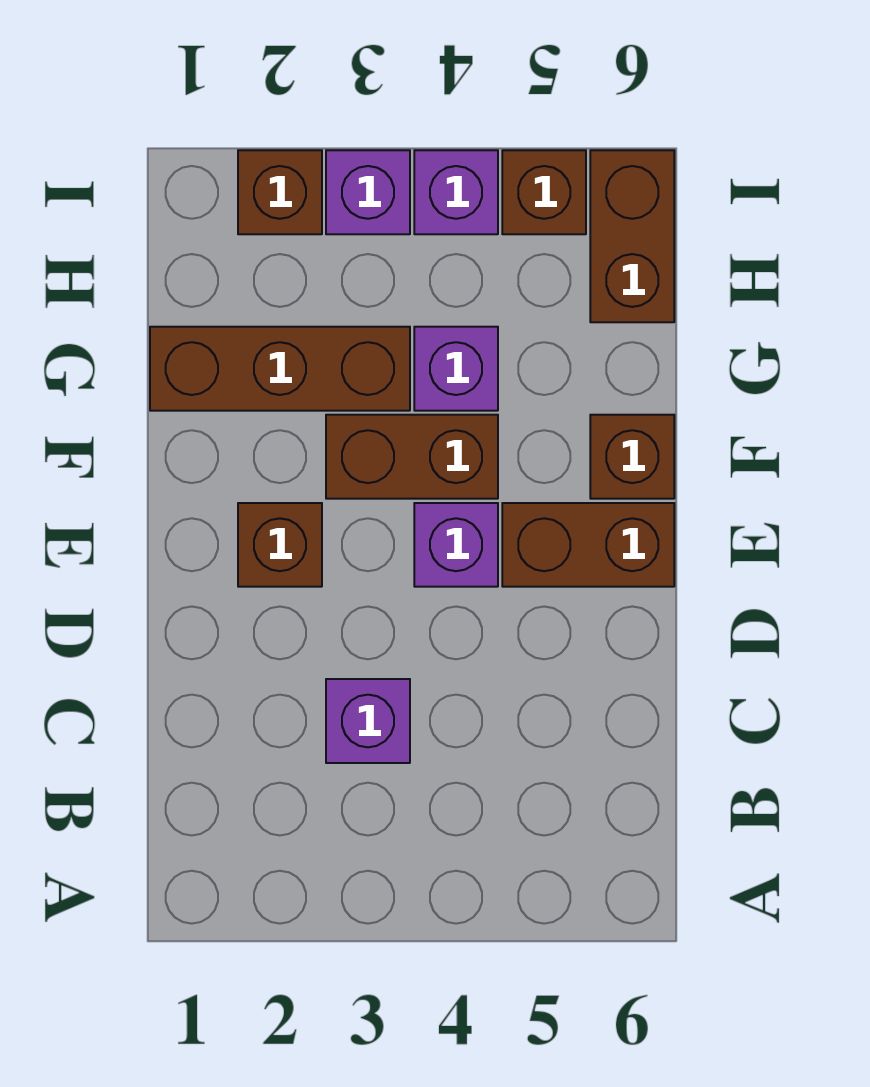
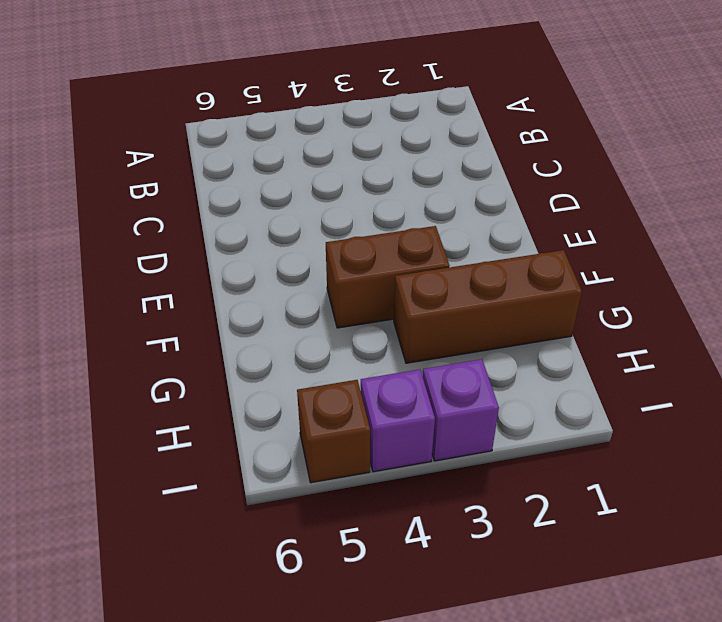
none -> purple brick C3 level 1
none -> brown brick E2 level 1
none -> purple brick E4 level 1

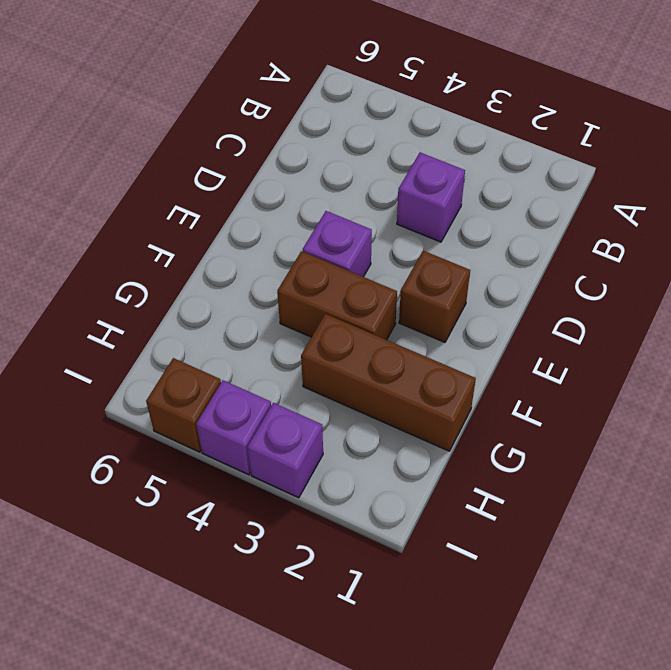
none -> brown brick E5:E6 level 1
none -> brown brick F6 level 1
none -> purple brick G4 level 1

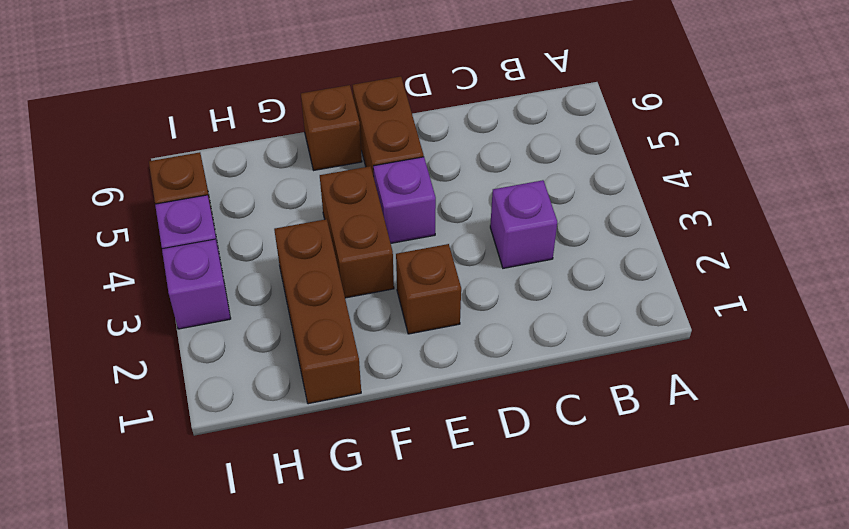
none -> purple brick G4 level 1
none -> brown brick H6:I6 level 1
none -> brown brick I2 level 1

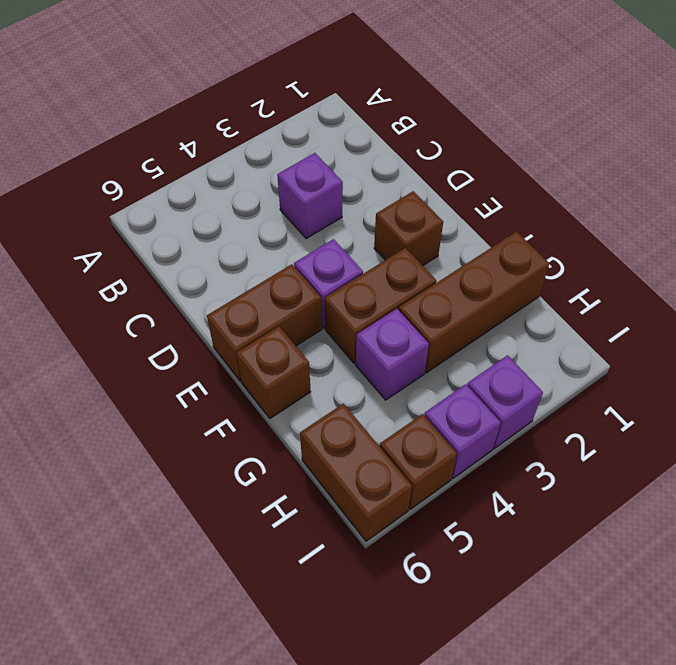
none -> brown brick I2 level 1

